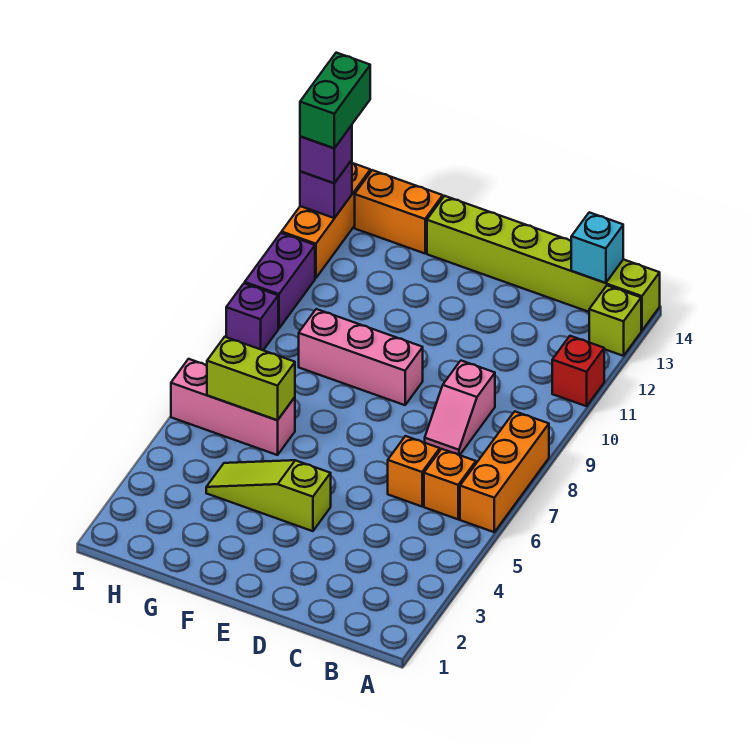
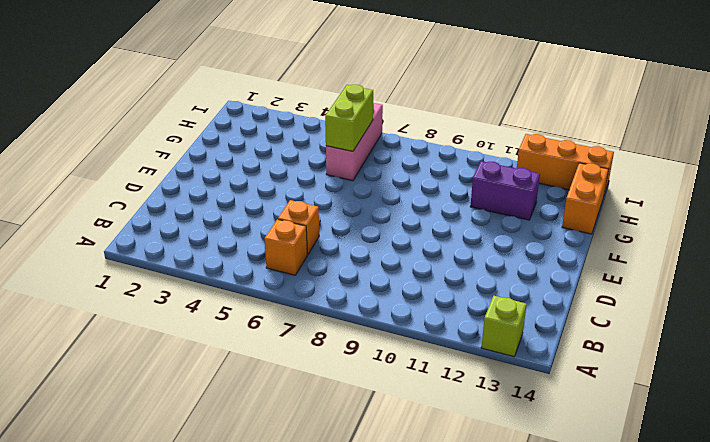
purple brick G11:G12 level 1 -> purple brick I10:I11 level 1
none -> orange brick A6:A8 level 1
none -> red brick A11 level 1
none -> lime brick A14:F14 level 1

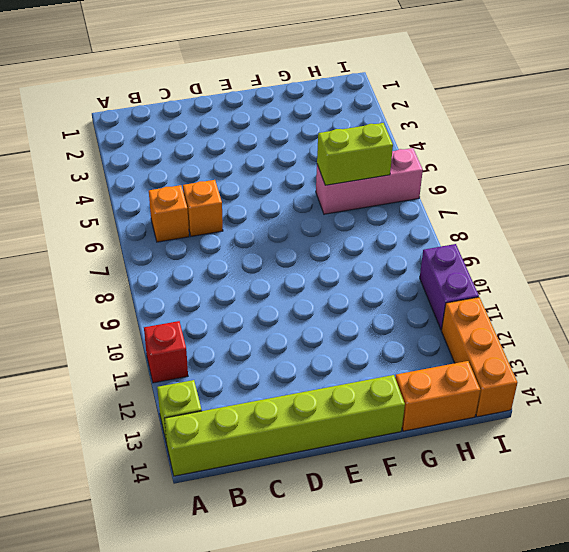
none -> orange brick A6:A8 level 1
none -> pink slope C8:C9 level 1 top 9
none -> lime slope E4:G4 level 1 top E

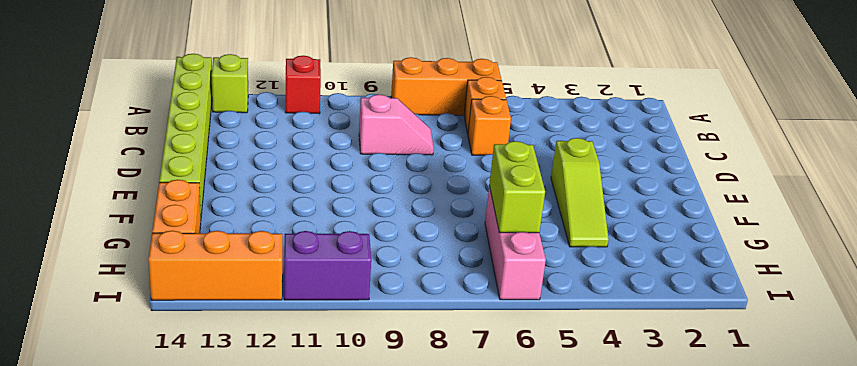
none -> pink brick E9:G9 level 1
none -> purple brick I9 level 1
none -> cyan brick B14 level 2

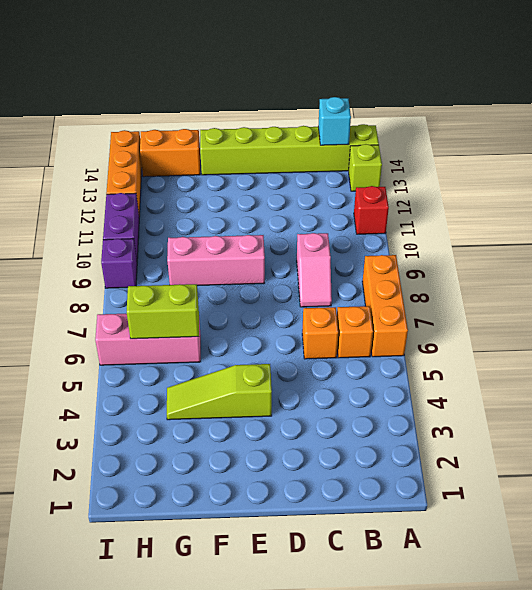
none -> purple brick I13 level 2
none -> purple brick I13 level 3
none -> green brick I13:I14 level 4

